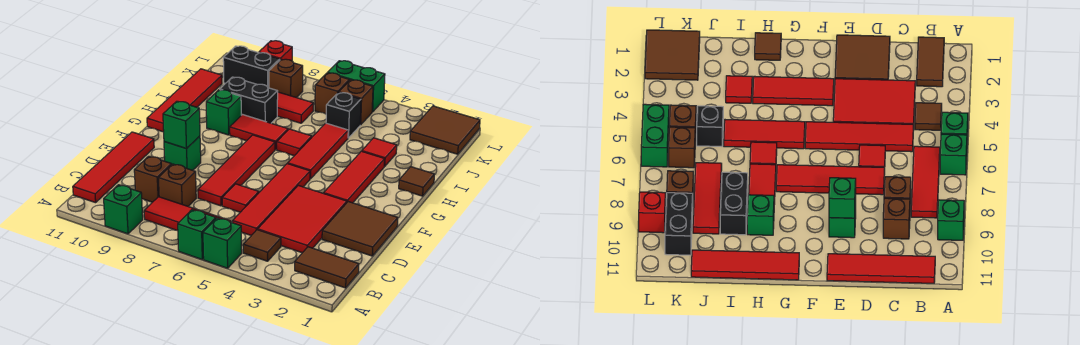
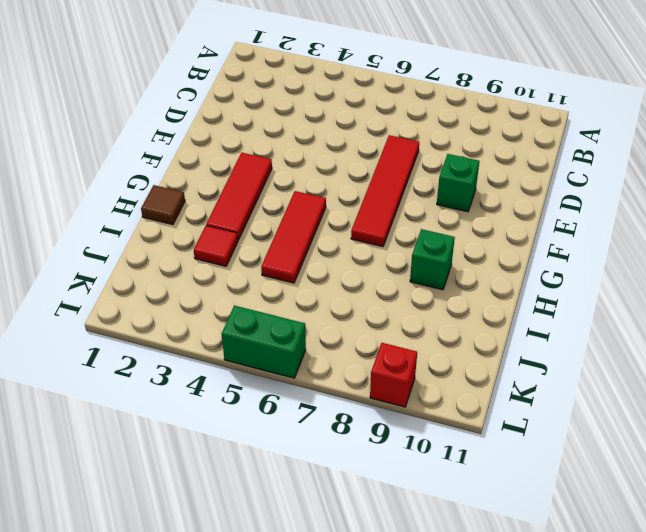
none -> green brick A5 level 1
none -> green brick A6 level 1
none -> green brick A9 level 1
none -> brown tile B1:B2 level 1

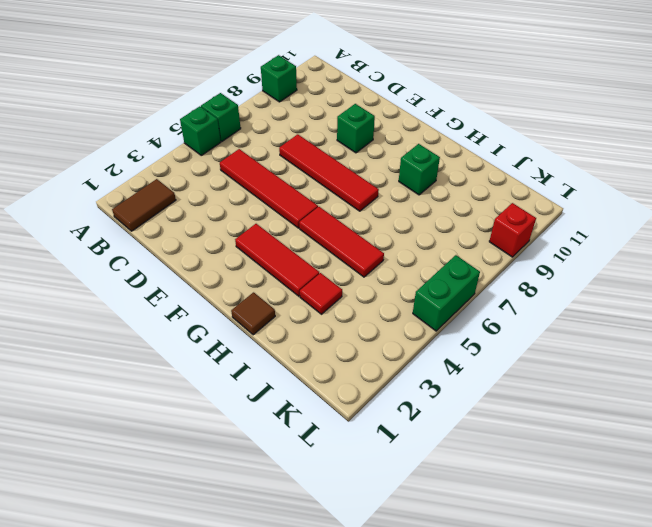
none -> brown tile B4 level 1
none -> red tile B6:B8 level 1
none -> red tile B11:E11 level 1
none -> red tile C3:E4 level 1

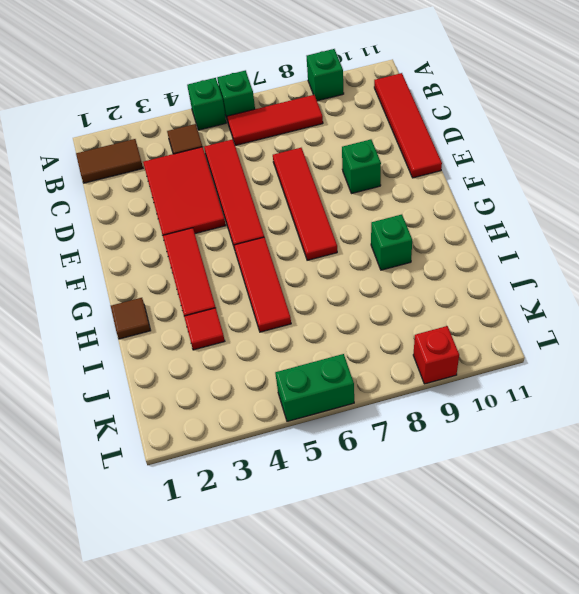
none -> brown brick C8 level 1
none -> brown brick C9 level 1
none -> brown tile D1:E2 level 1
none -> red tile D6 level 1

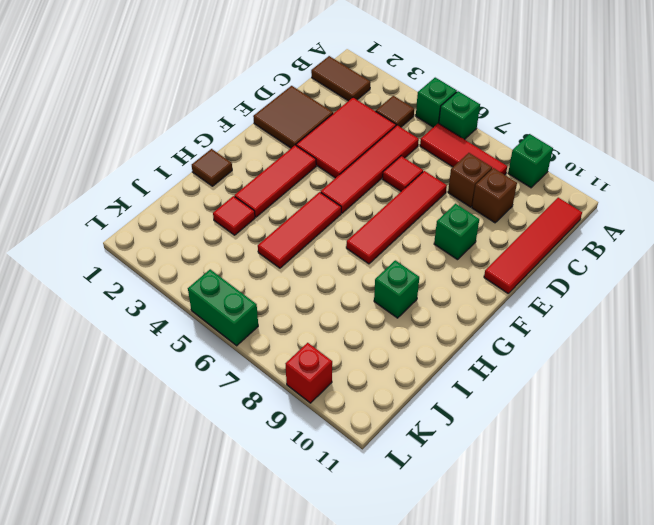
none -> red tile G11:J11 level 1
none -> red tile H6 level 1
none -> red tile H7:H8 level 1
none -> black brick I8:I9 level 1

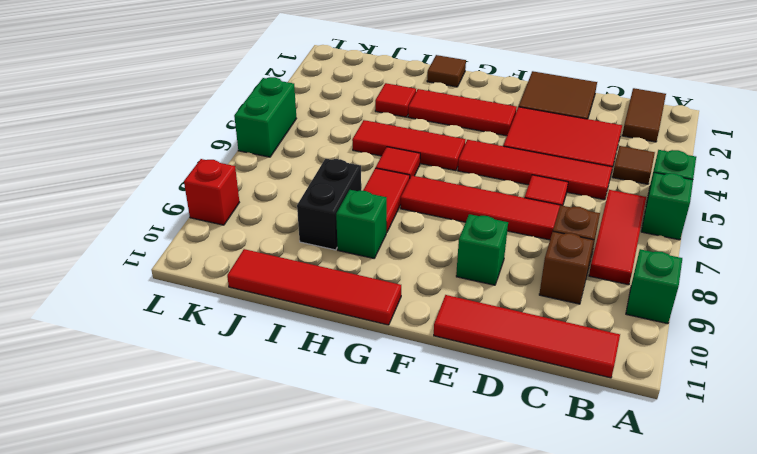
none -> black brick J5 level 1
none -> red tile J7:J9 level 1
none -> brown tile K1:L2 level 1
none -> brown brick K5 level 1

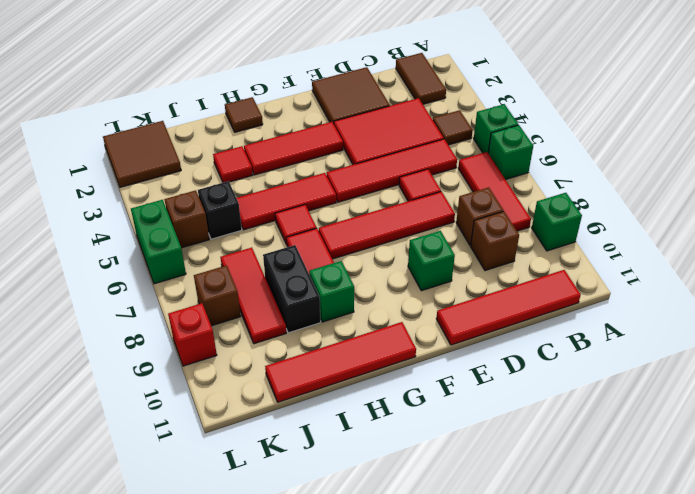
none -> brown brick K6 level 1
none -> black brick K9:K10 level 1
none -> green brick E9 level 2

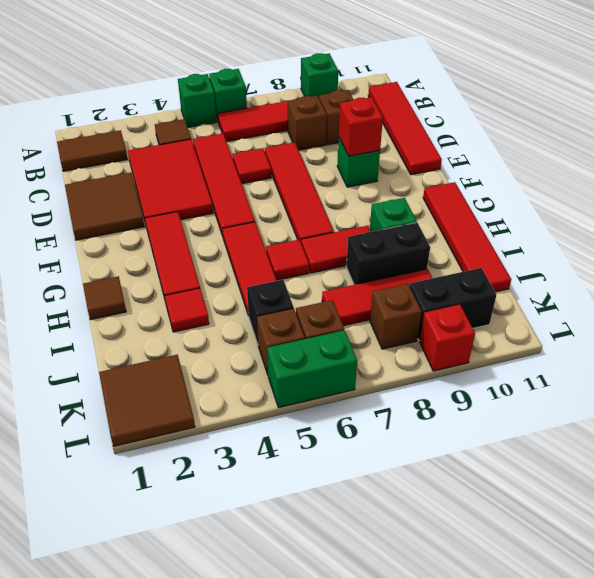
red brick E9 level 2 -> green brick E9 level 2

